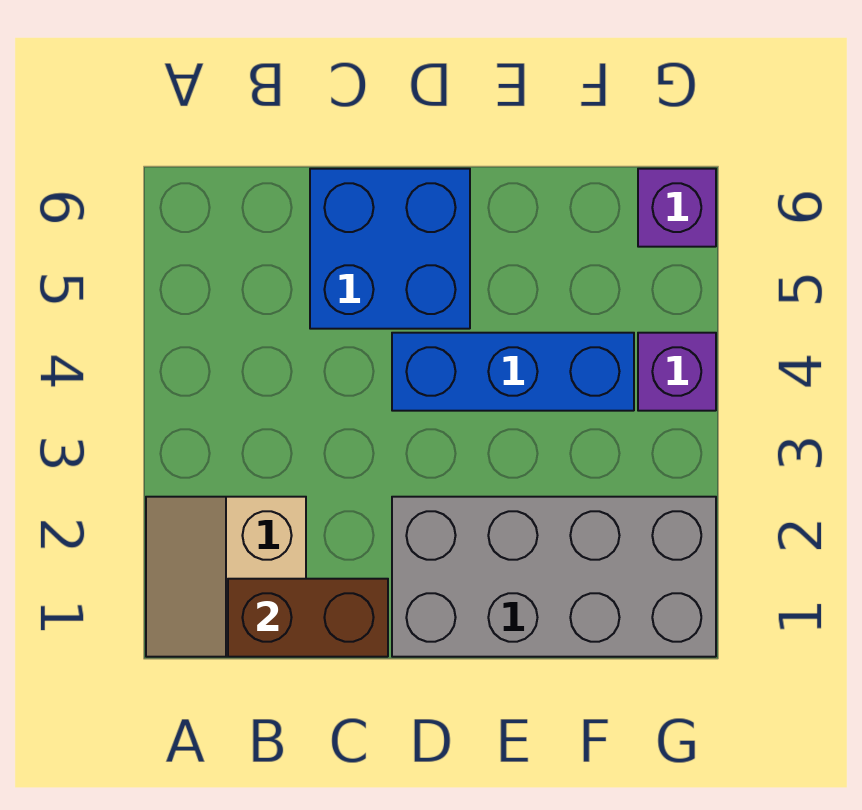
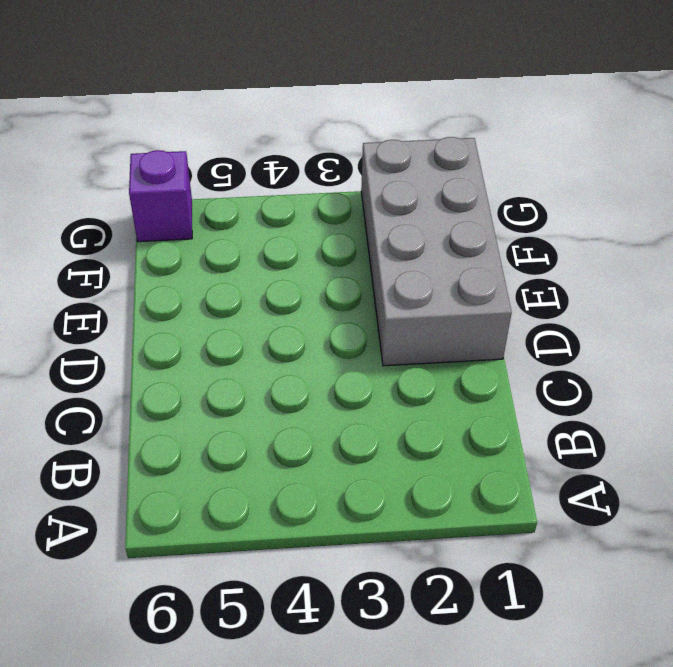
none -> tan slope A1:B2 level 1 top B
none -> blue brick C5:D6 level 1

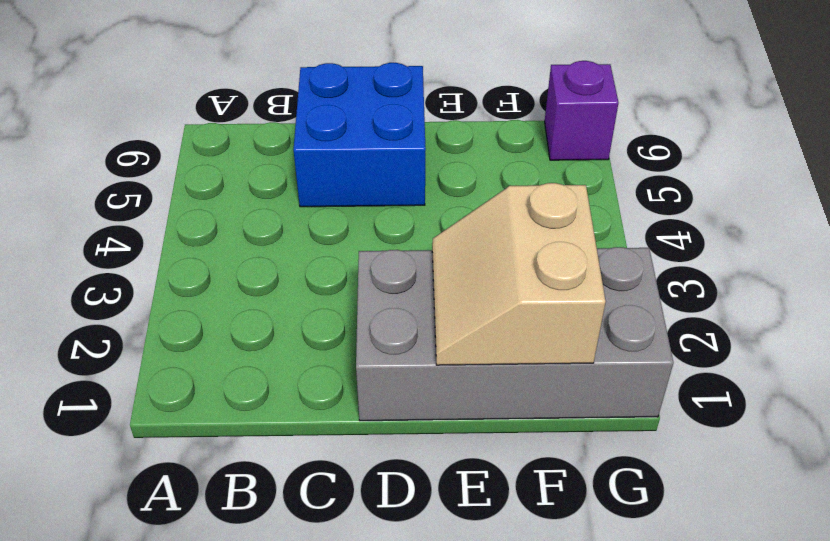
tan slope E1:F2 level 2 top F -> tan slope A1:B2 level 1 top B
none -> blue brick D4:F4 level 1
none -> purple brick G4 level 1

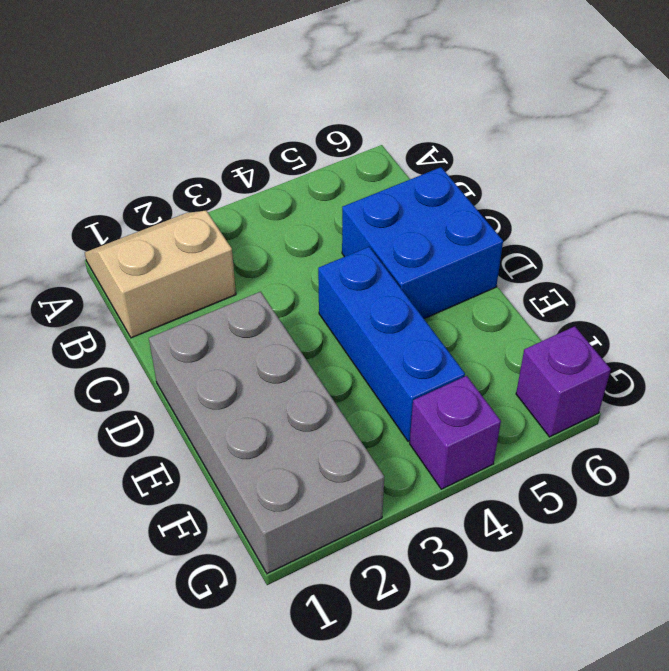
none -> brown brick B1:C1 level 2

